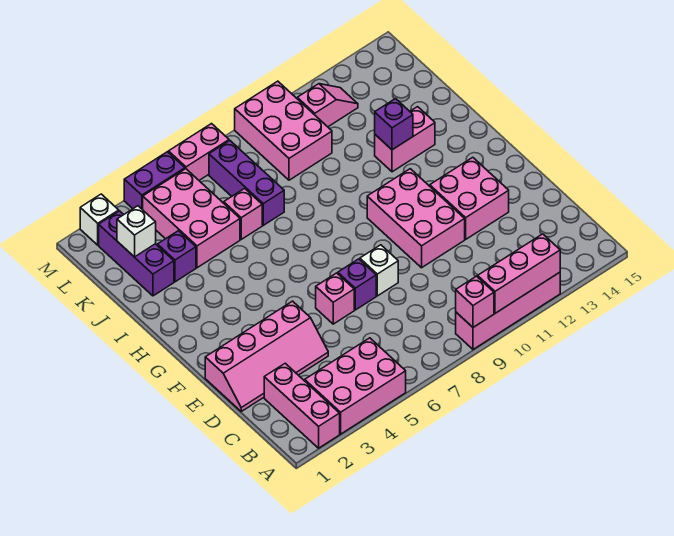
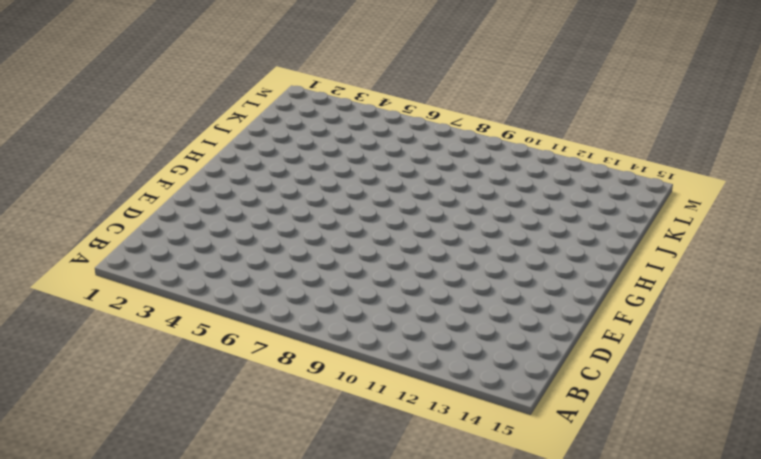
none -> pink brick A2:C2 level 1
none -> pink brick A3:B5 level 1
none -> pink brick A9:A12 level 1

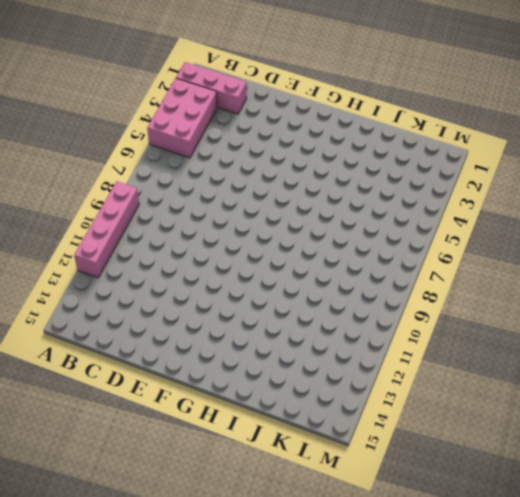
none -> pink slope D1:E4 level 1 top E
none -> pink brick E6 level 1
none -> purple brick E7 level 1

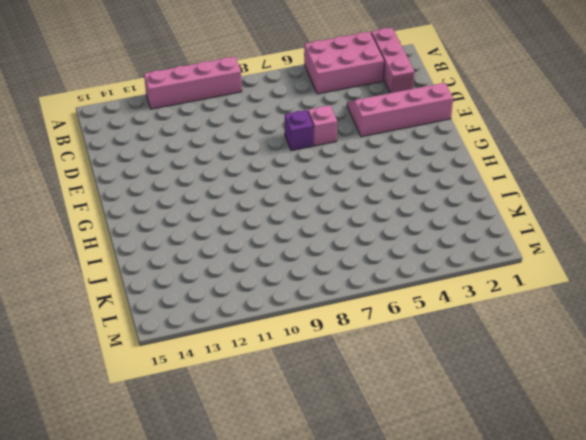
none -> white brick E8 level 1
none -> pink brick E10:G11 level 1
none -> pink brick E12:F13 level 1

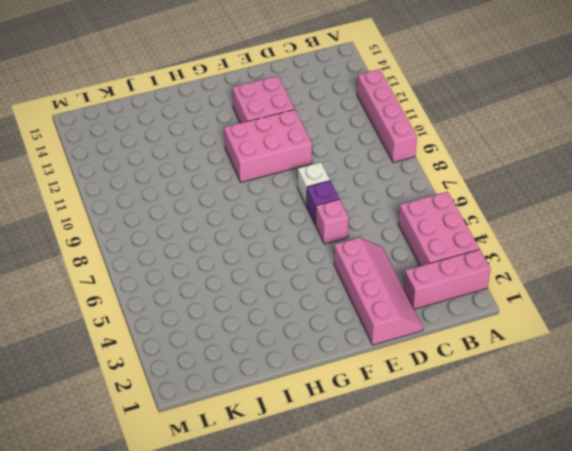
none -> pink brick I12:I13 level 1
none -> purple brick J2:L2 level 1
none -> purple brick J3 level 1

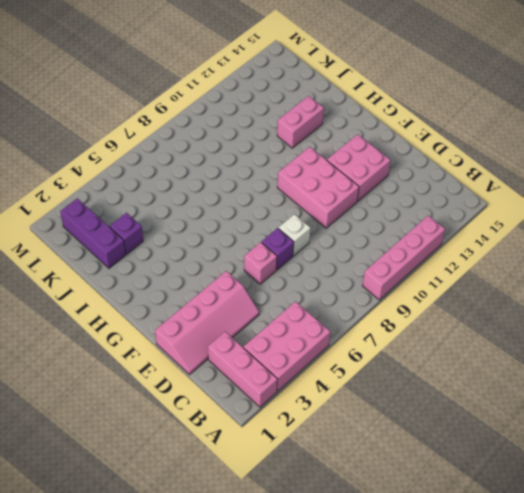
none -> pink brick J4:L5 level 1
none -> pink brick J6 level 1
none -> purple brick J7:L7 level 1

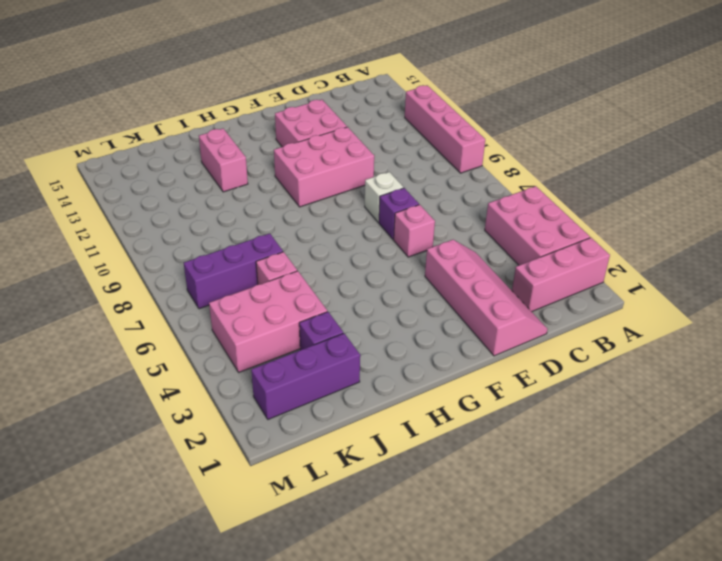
none -> pink brick K9:M10 level 1
none -> pink slope L11:L12 level 1 top 11
none -> white brick M2 level 1

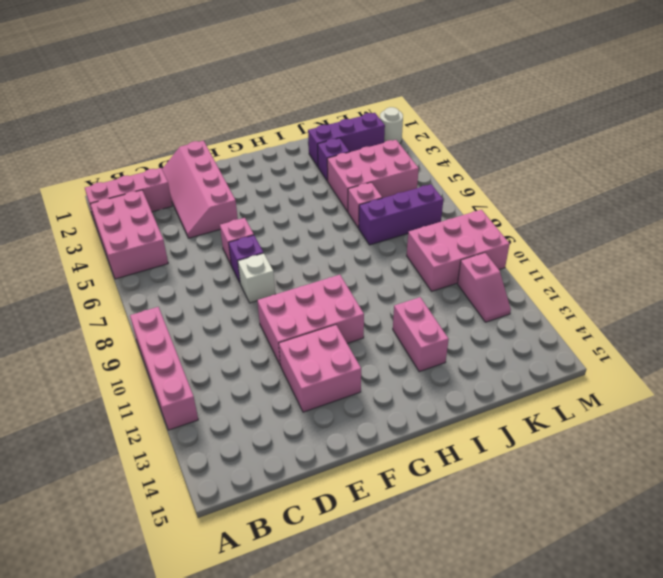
white round brick M2 level 1 -> white brick M2 level 1
none -> purple brick M4:M5 level 1
none -> pink brick M6:M7 level 1
none -> pink brick A9 level 2

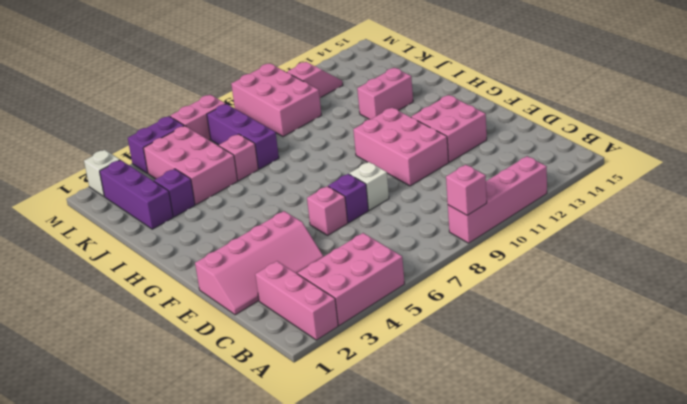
none -> pink brick A10:A12 level 2
none -> purple brick I12 level 2
none -> white brick K2 level 2

